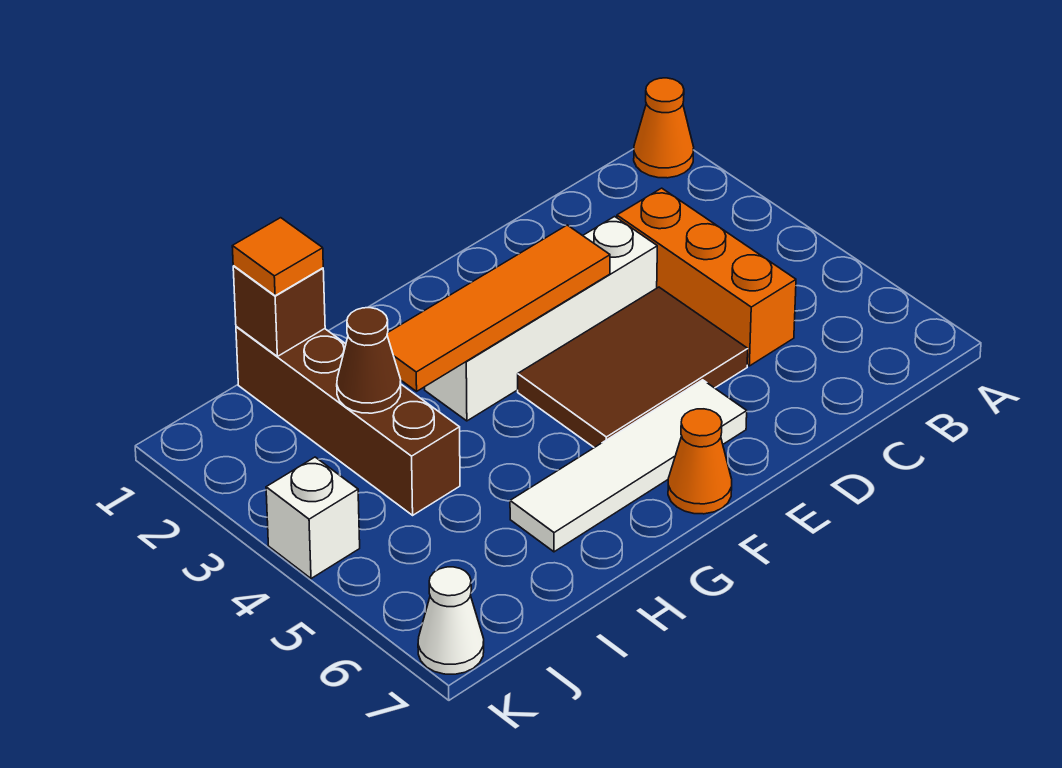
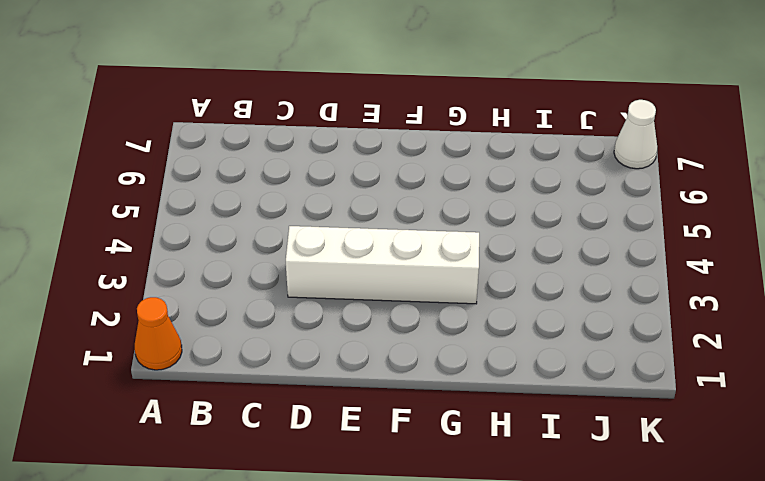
none -> orange brick C3:C5 level 1
none -> brown tile D4:F5 level 1
none -> white tile E6:H6 level 1

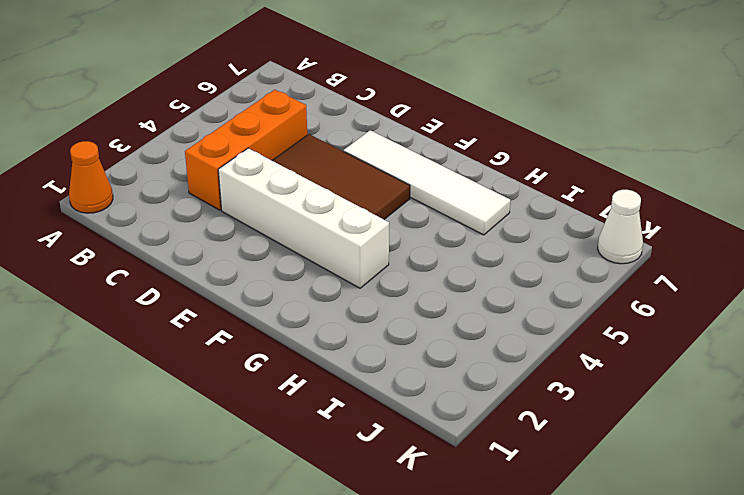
none -> orange cone F7 level 1
none -> brown brick I1:I4 level 1
none -> white brick K4 level 1

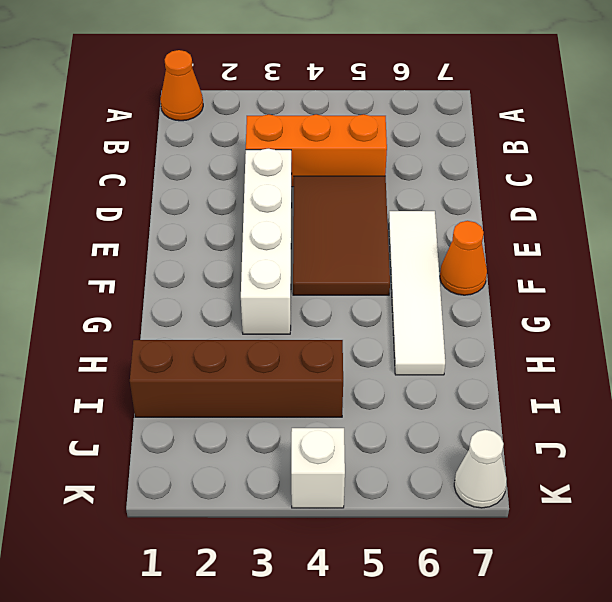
none -> orange tile E3:H3 level 2
none -> brown brick I1 level 2
none -> brown cone I3 level 2

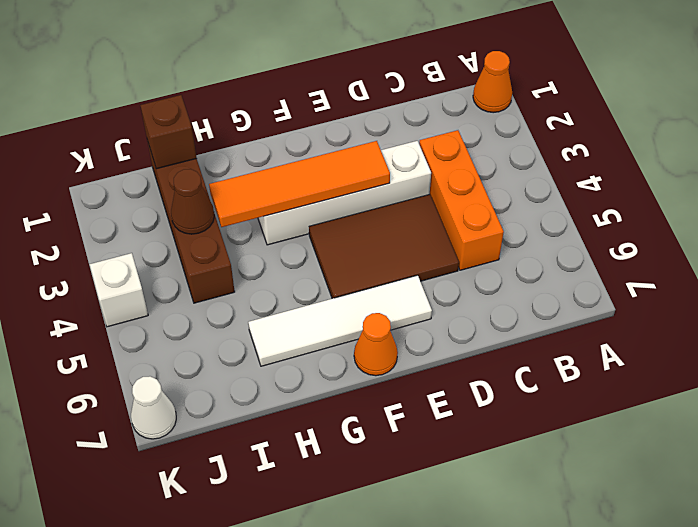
none -> orange tile I1 level 3

